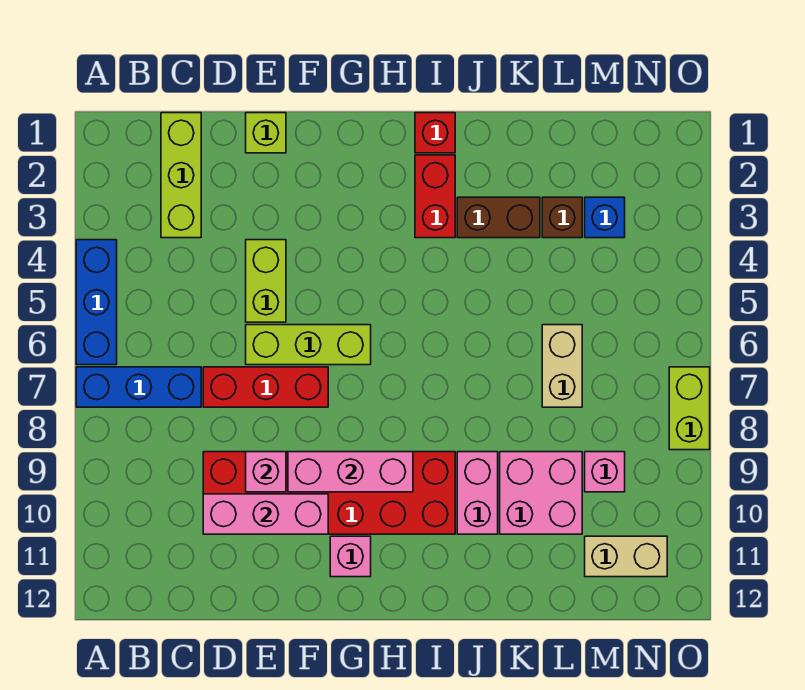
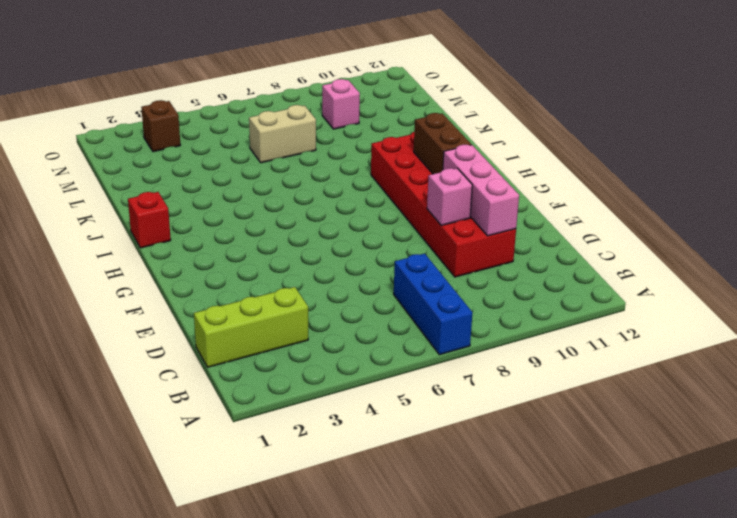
brown brick G10:H10 level 2 -> brown brick J3:K3 level 1
brown brick N3 level 1 -> brown brick L3 level 1
none -> blue brick A4:A6 level 1
none -> red brick D7:F7 level 1
none -> lime brick E1 level 1

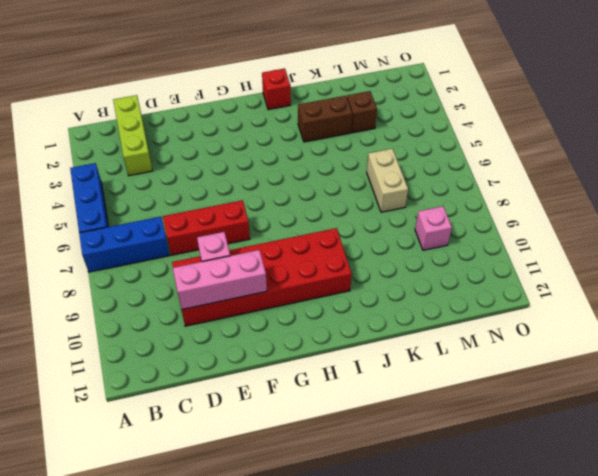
none -> lime brick E1 level 1
none -> lime brick E4:E5 level 1
none -> lime brick E6:G6 level 1

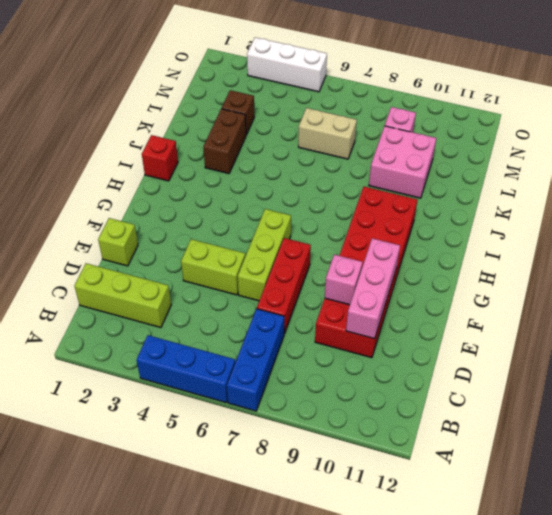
white brick O3:O5 level 1 -> none
none -> pink brick G11 level 1
none -> red brick I2:I3 level 1
none -> pink brick J9:J10 level 1

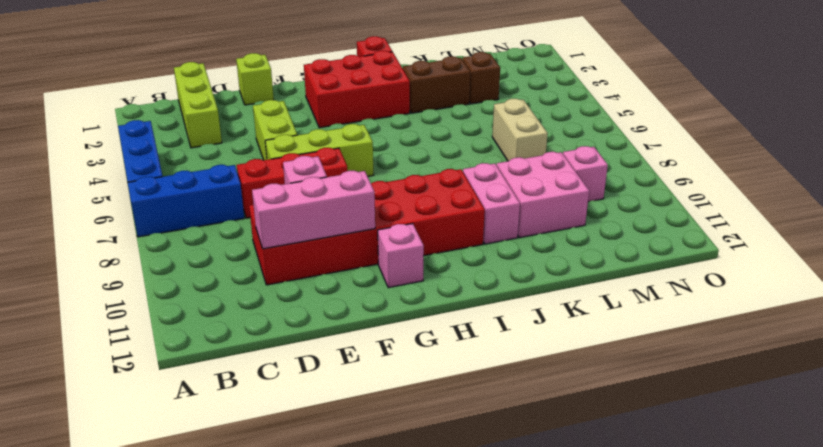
red brick G2:I3 level 1 -> red brick I2:I3 level 1
none -> blue brick M3 level 1
none -> tan brick M11:N11 level 1
none -> lime brick O7:O8 level 1

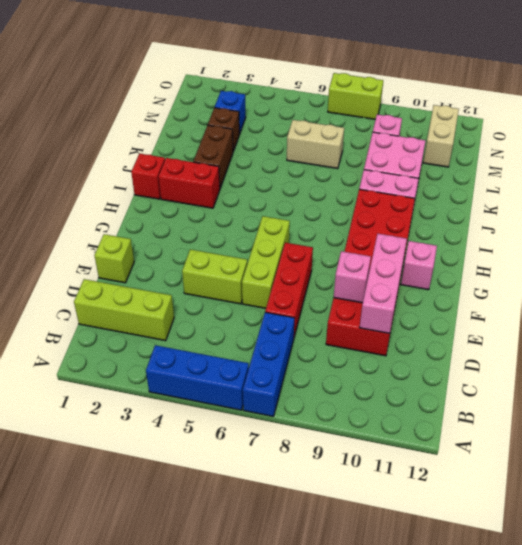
none -> pink brick F9:H9 level 2

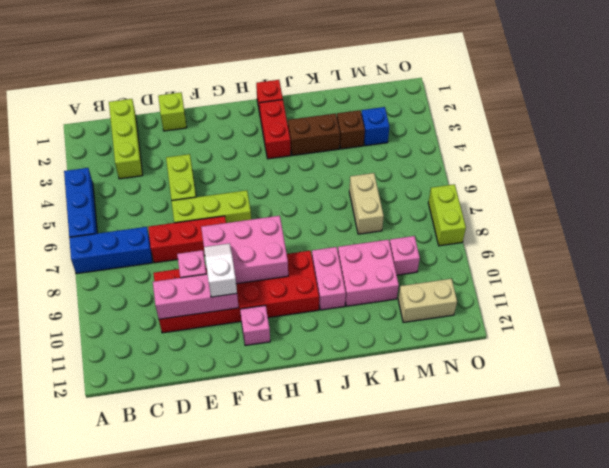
pink brick F8:H9 level 2 -> pink brick F9:H9 level 2
white slope F9:F10 level 3 top 10 -> none

